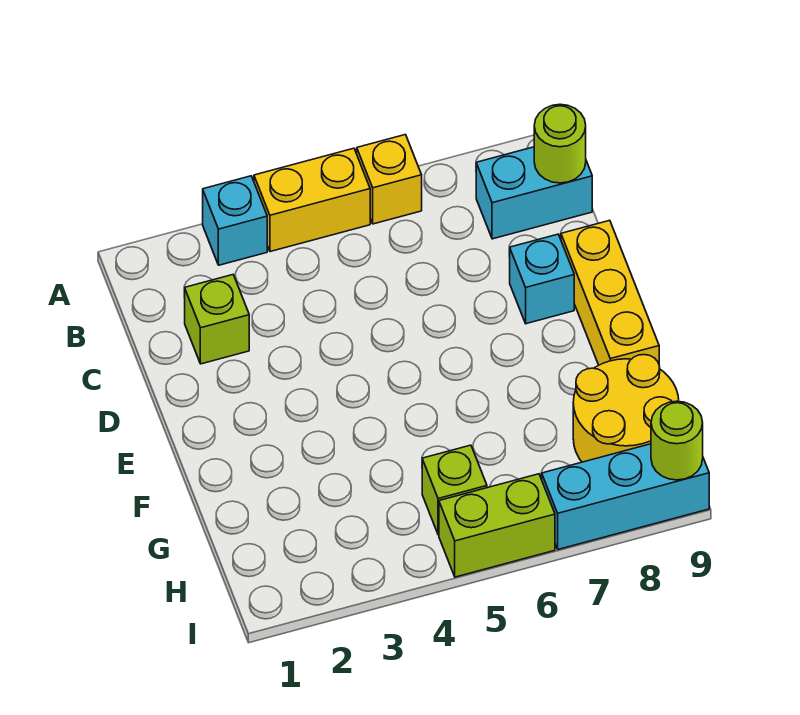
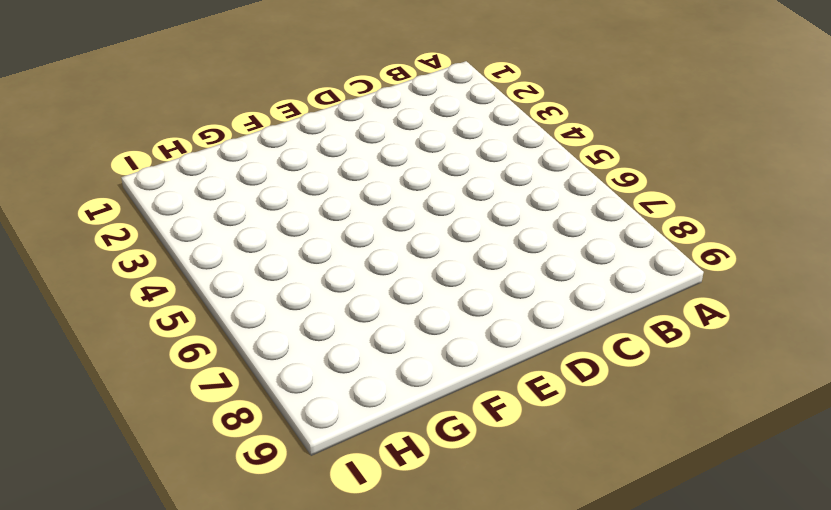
none -> cyan brick A3 level 1
none -> yellow brick A4:A5 level 1
none -> yellow brick A6 level 1

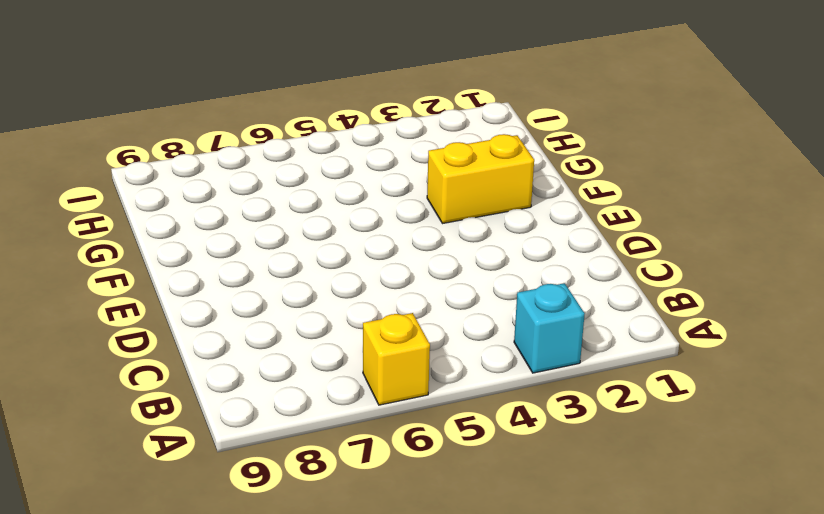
yellow brick F2:F3 level 1 -> yellow brick A4:A5 level 1
none -> cyan brick B8:B9 level 1
none -> lime brick C2 level 1
none -> cyan brick D8 level 1

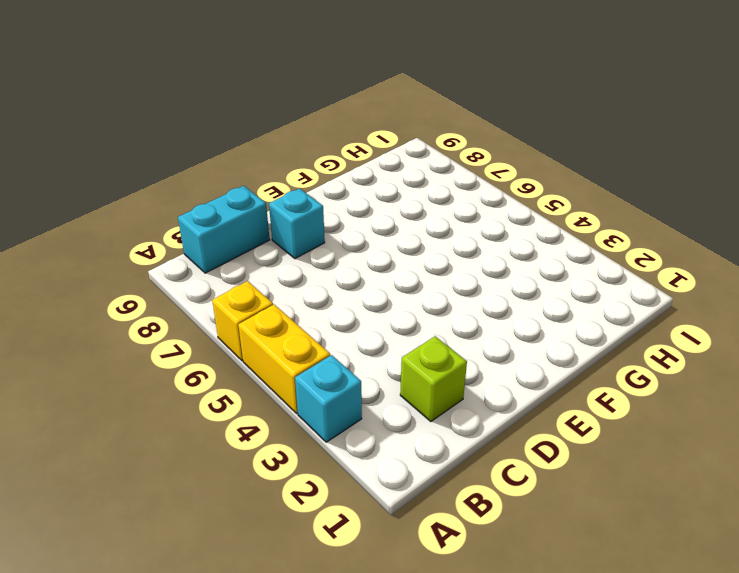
cyan brick B9:C9 level 1 -> cyan brick B8:B9 level 1
none -> yellow brick D9:F9 level 1
none -> yellow round brick G8:H9 level 1
none -> lime brick H5 level 1

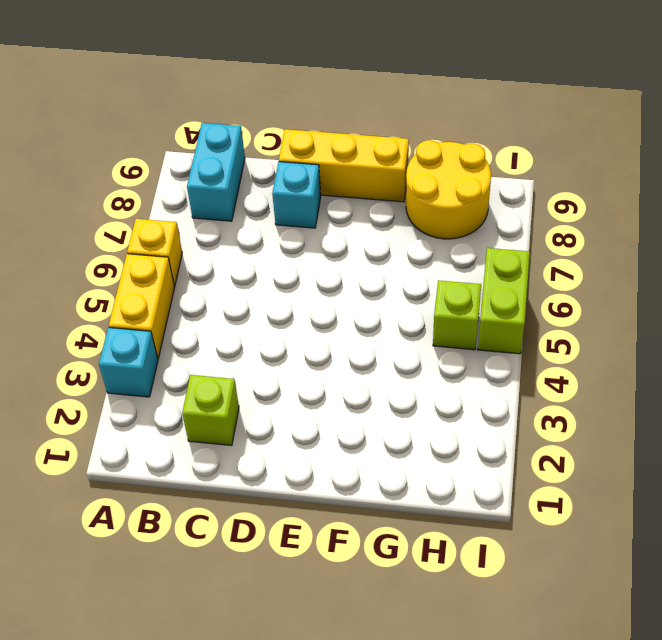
none -> cyan brick I7:I9 level 1
none -> lime round brick B9 level 2
none -> lime round brick I9 level 2

